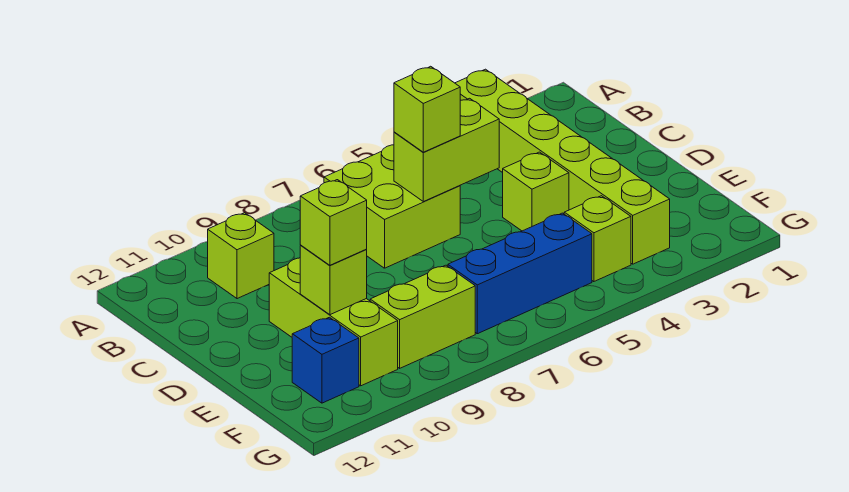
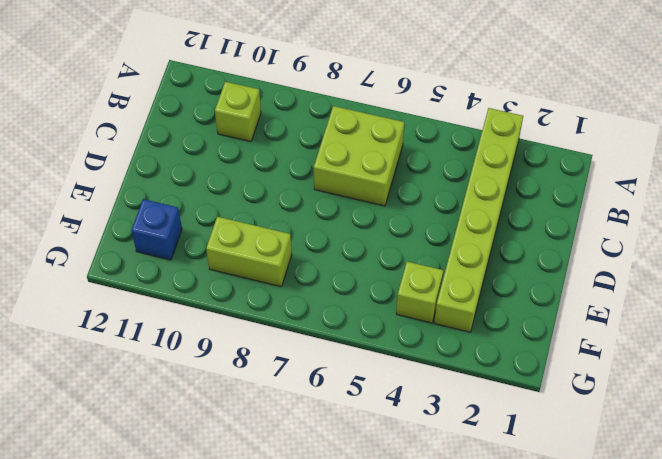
none -> lime brick D4 level 1
none -> lime brick D10:F10 level 1
none -> blue brick F5:F7 level 1

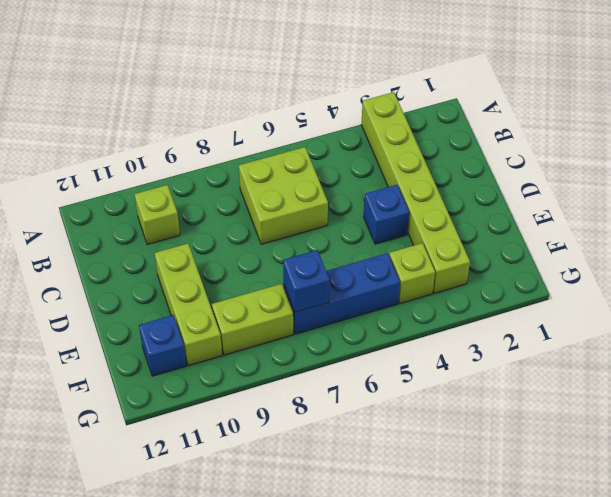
blue brick D4 level 1 -> lime brick D4 level 1
blue brick F7 level 2 -> none
none -> lime brick C5:C6 level 2
none -> lime brick E10 level 2
none -> lime brick C6 level 3

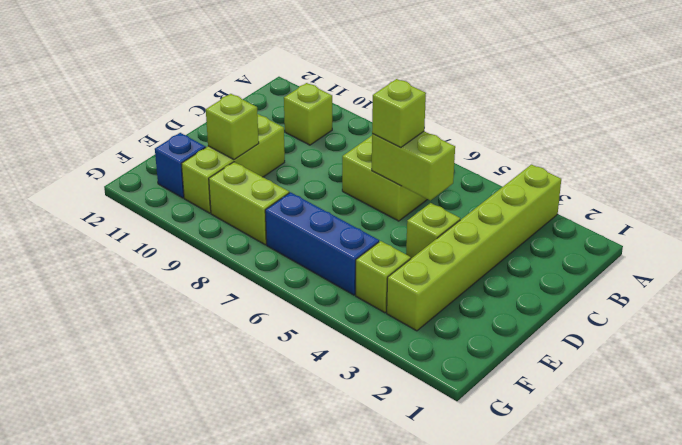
none -> lime brick E10 level 3

